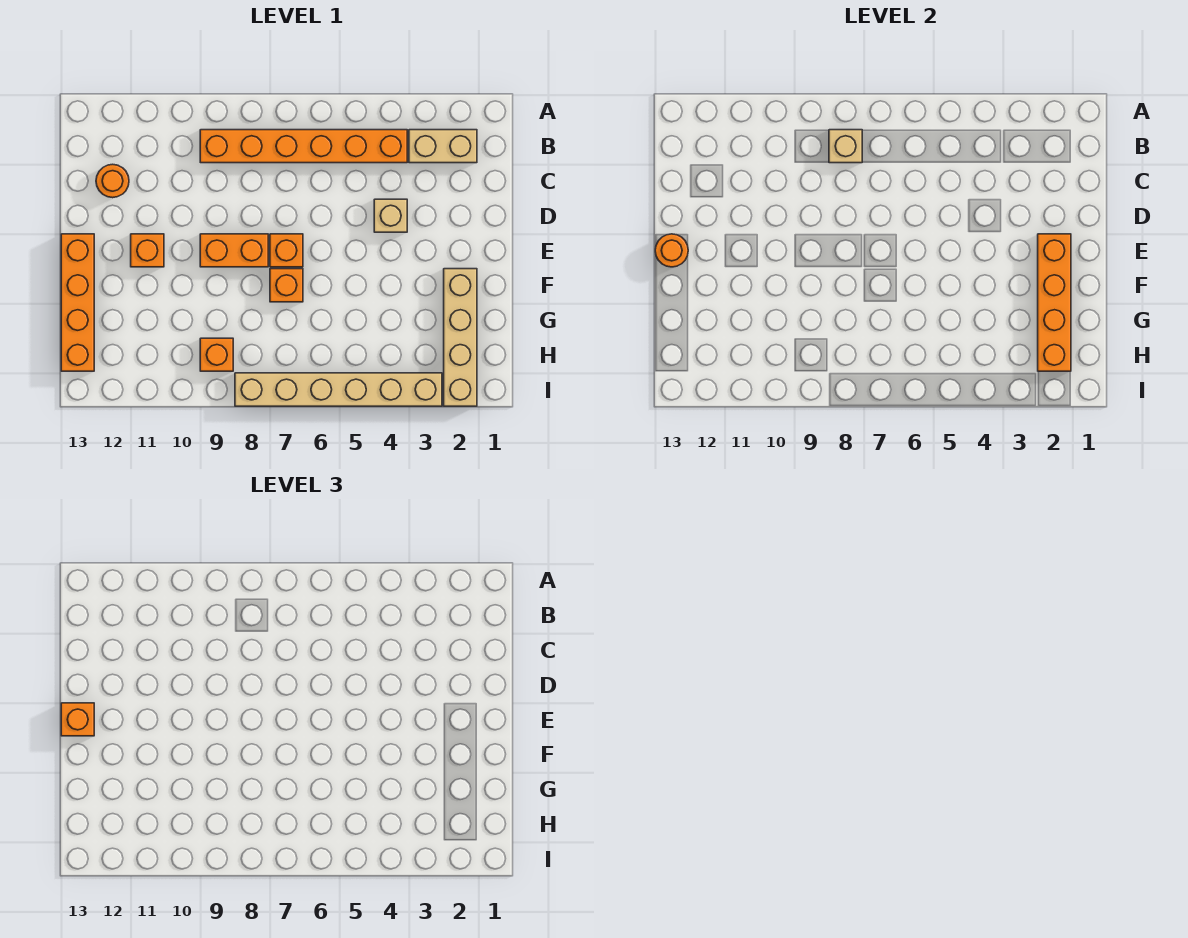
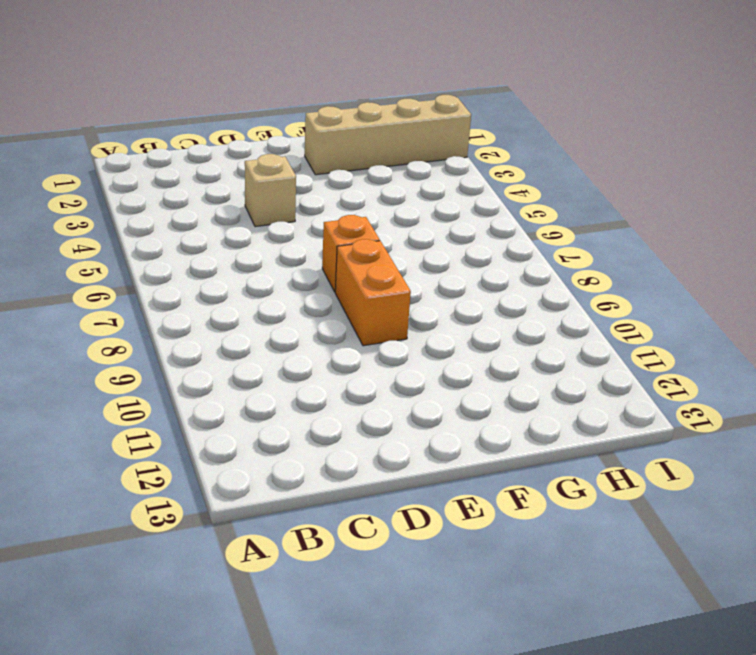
none -> tan brick B2:B3 level 1
none -> orange brick B4:B9 level 1
none -> orange round brick C12 level 1

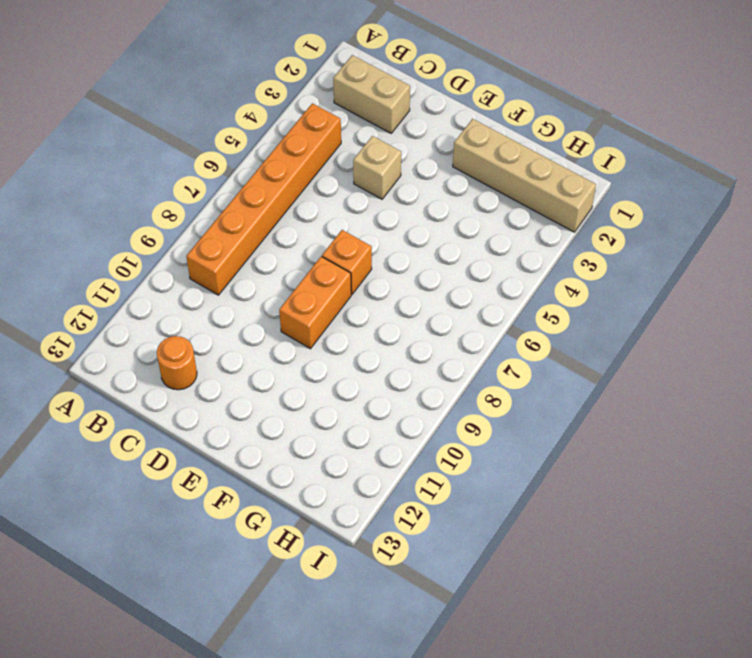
tan brick B2:C2 level 1 -> tan brick B2:B3 level 1
none -> orange brick E11 level 1
none -> orange brick E13:H13 level 1
none -> orange brick F7 level 1

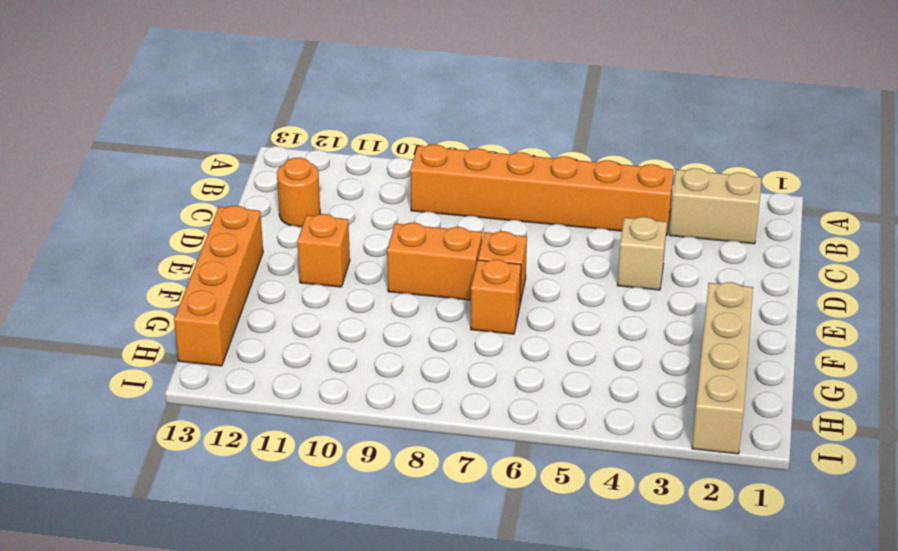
none -> orange brick H9 level 1
none -> tan brick I3:I8 level 1
none -> tan brick B8 level 2

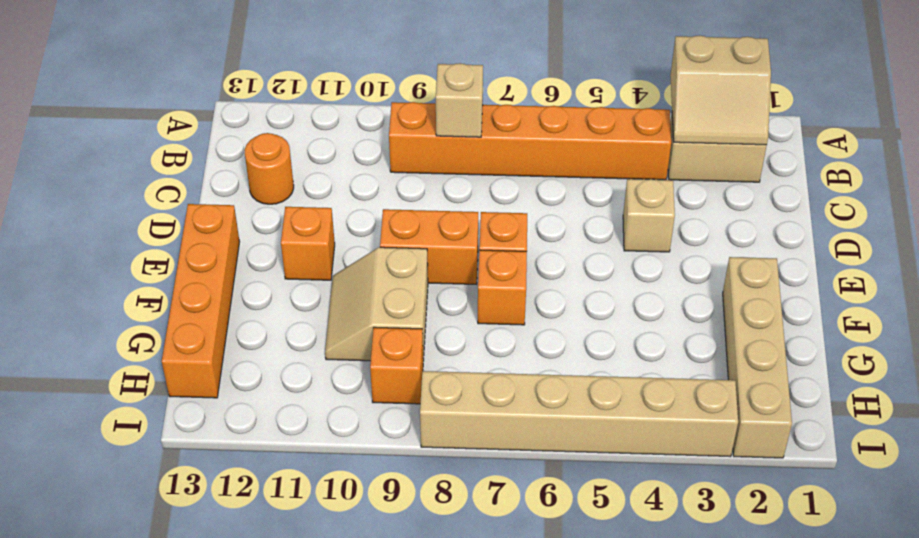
tan slope A2:B3 level 2 top A -> none
tan slope F9:G10 level 1 top 9 -> none
none -> orange brick E2:H2 level 2
none -> orange round brick E13 level 2
none -> orange brick E13 level 3

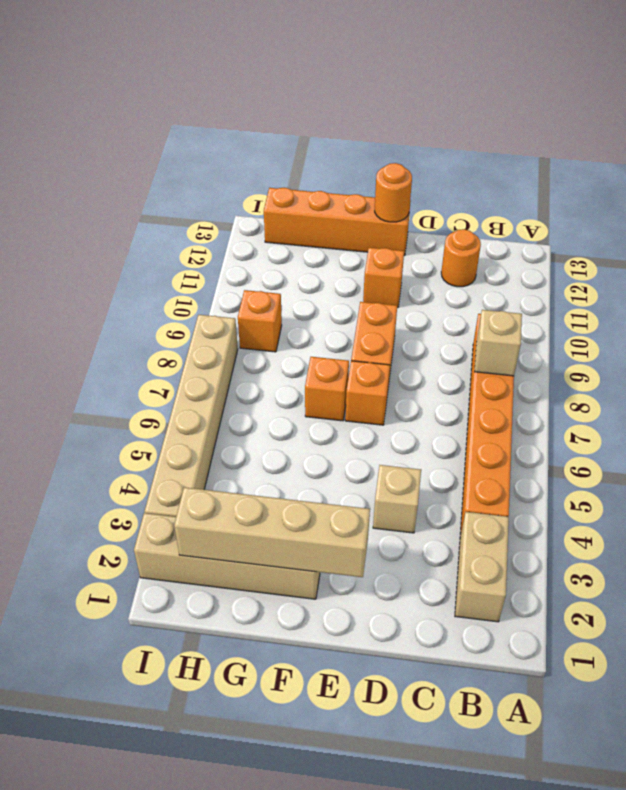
tan brick E2:H2 level 2 -> orange brick E2:H2 level 2
none -> orange brick E13 level 3

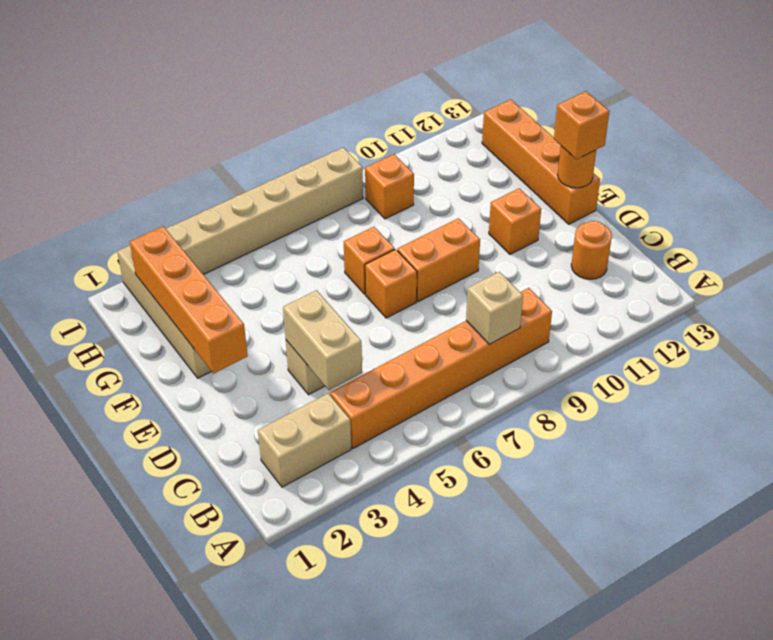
tan brick C4:D4 level 2 -> none

